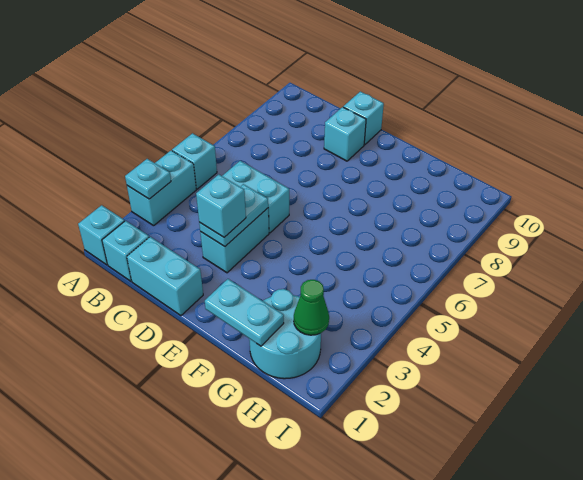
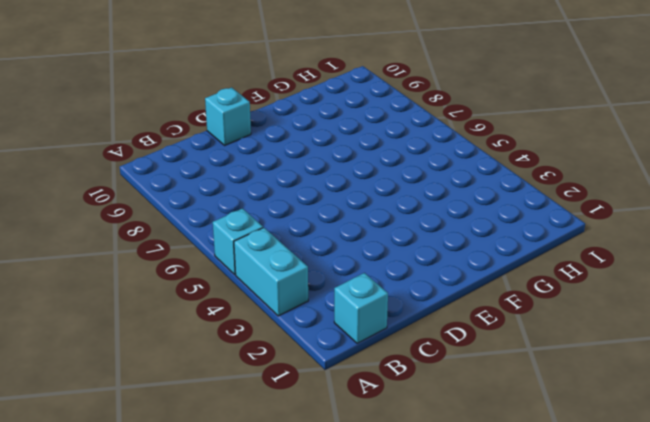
none -> cyan brick A1 level 1
none -> cyan brick C1:D1 level 1
none -> cyan brick C5:D5 level 1

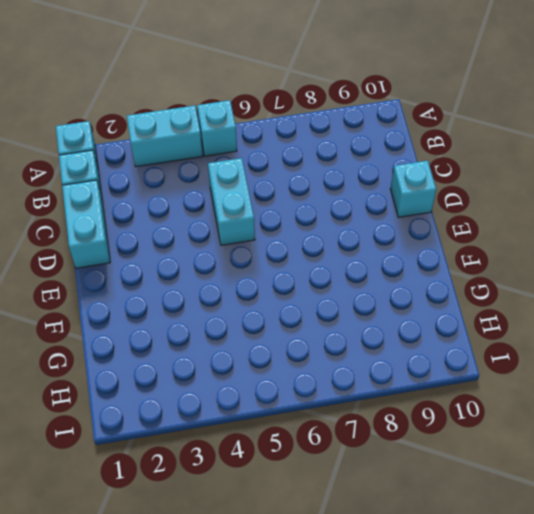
none -> cyan brick D3:D4 level 1
none -> cyan brick D9 level 1
none -> cyan round brick G1:H2 level 1

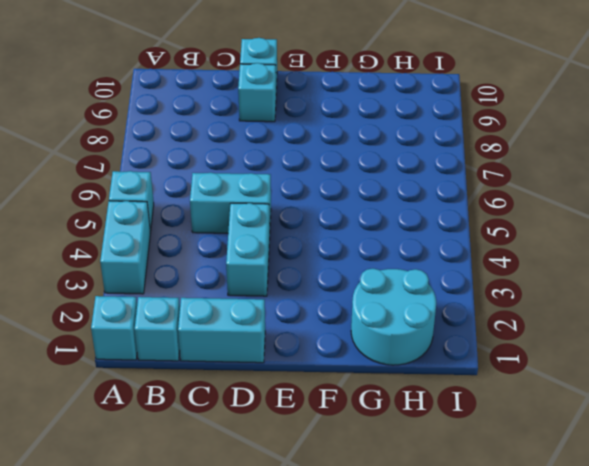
none -> cyan plate A3 level 2
none -> cyan plate D3:D4 level 2
none -> cyan plate F1:G1 level 2

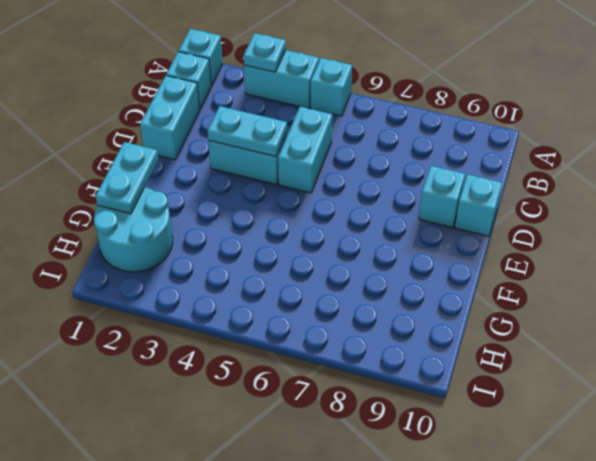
none -> green cone H2 level 2
none -> cyan brick D3 level 3

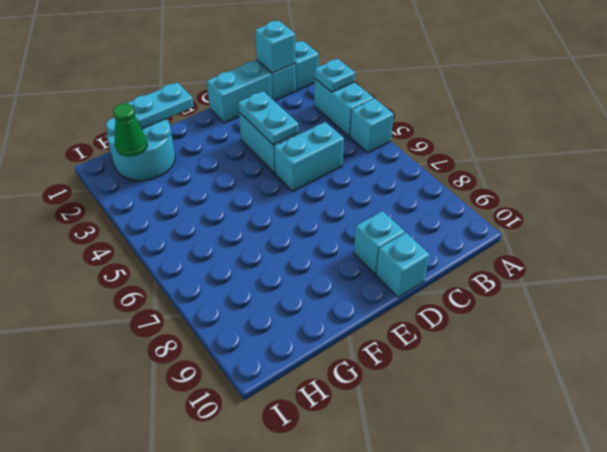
cyan brick B1 level 2 -> cyan brick D3 level 3

